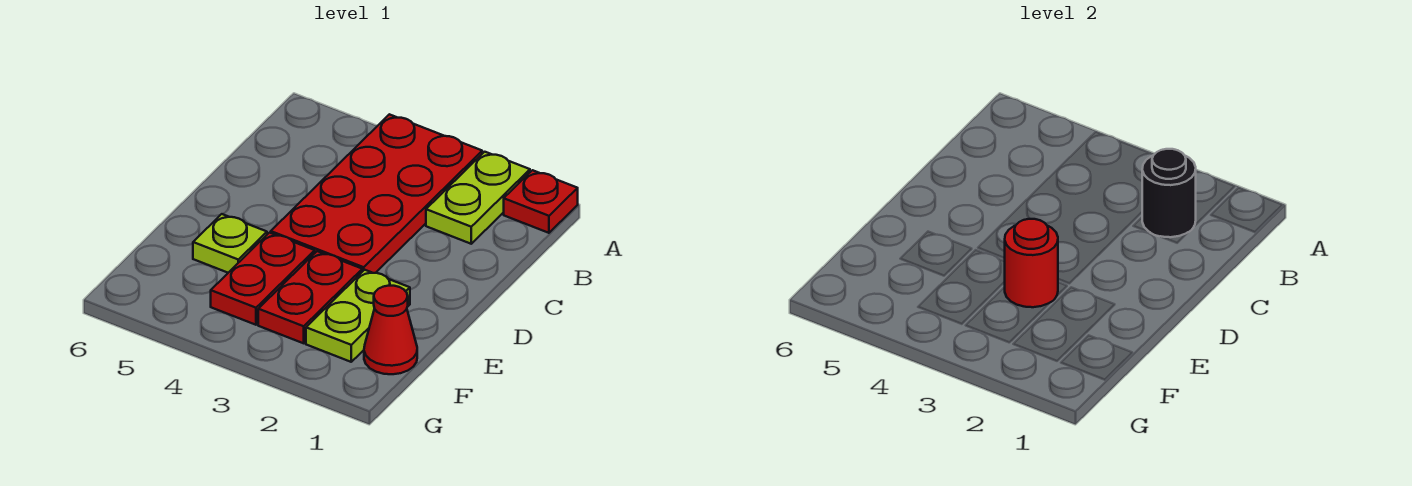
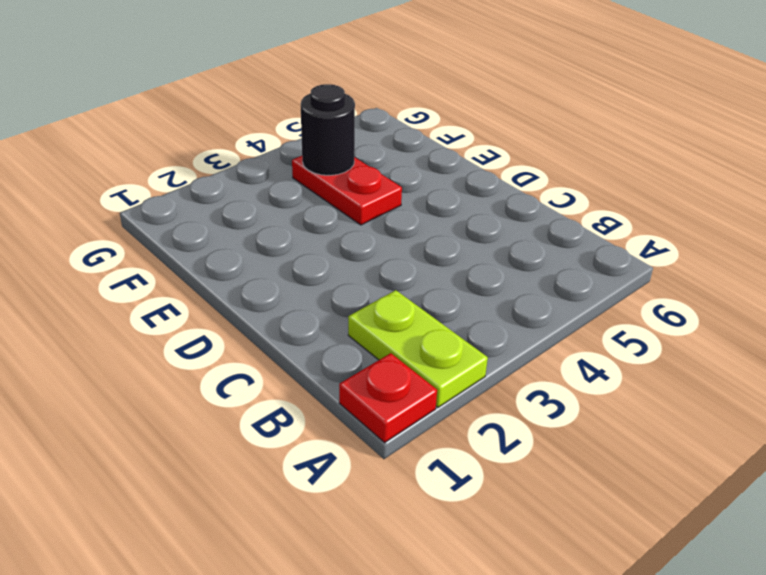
black round brick F4 level 2 -> black round brick B2 level 2
none -> red plate A3:D4 level 1
none -> lime plate E2:F2 level 1

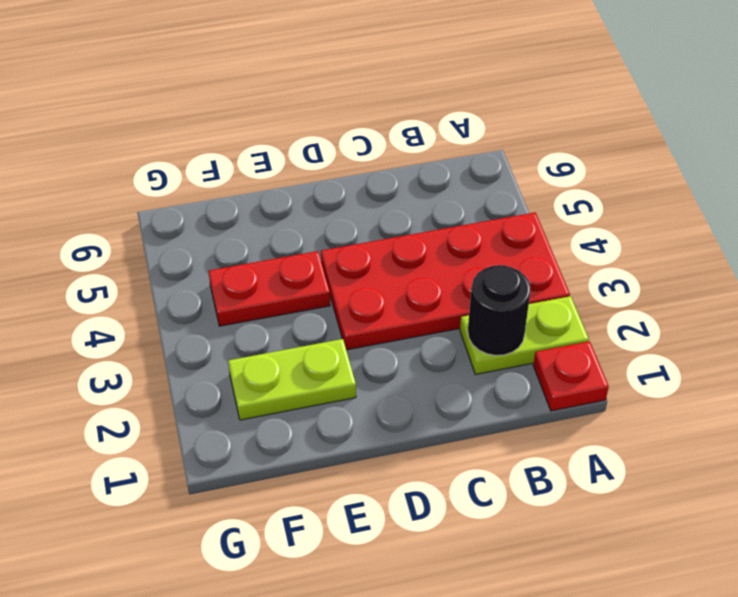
none -> red plate E3:F3 level 1
none -> lime plate E5 level 1

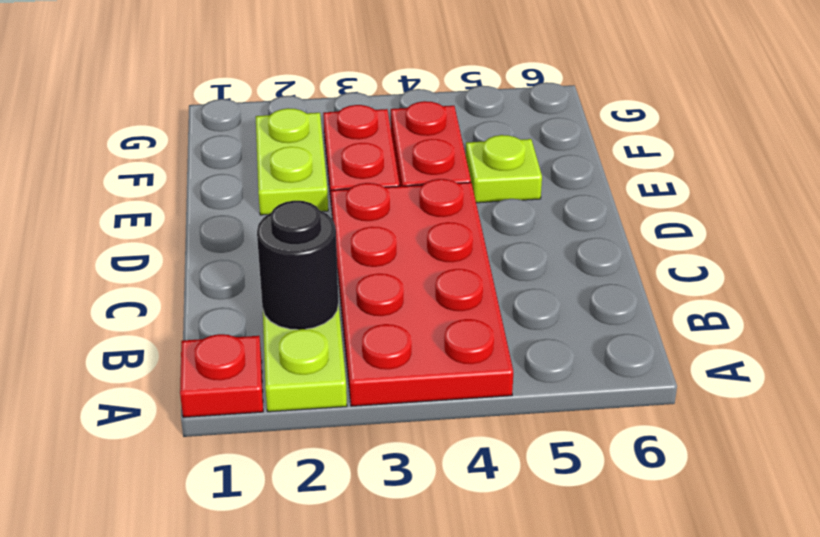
none -> red cone F1 level 1
none -> red round brick E3 level 2

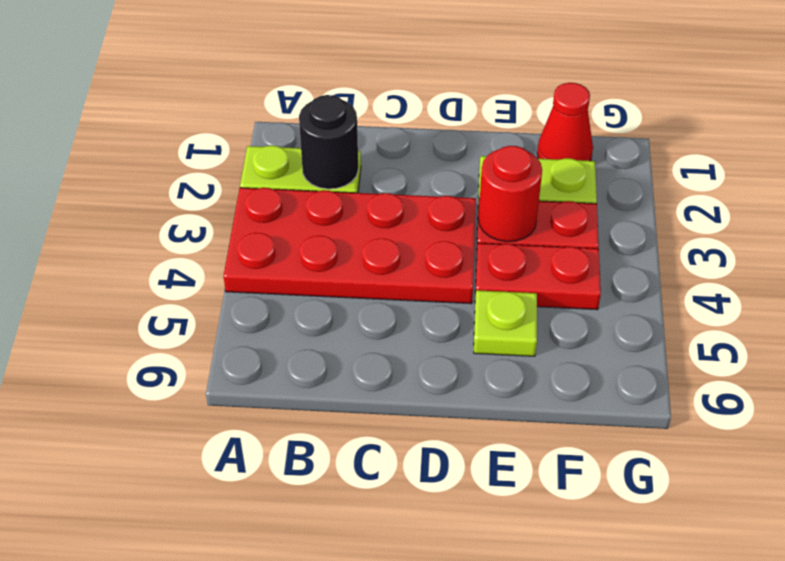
none -> red plate A1 level 1

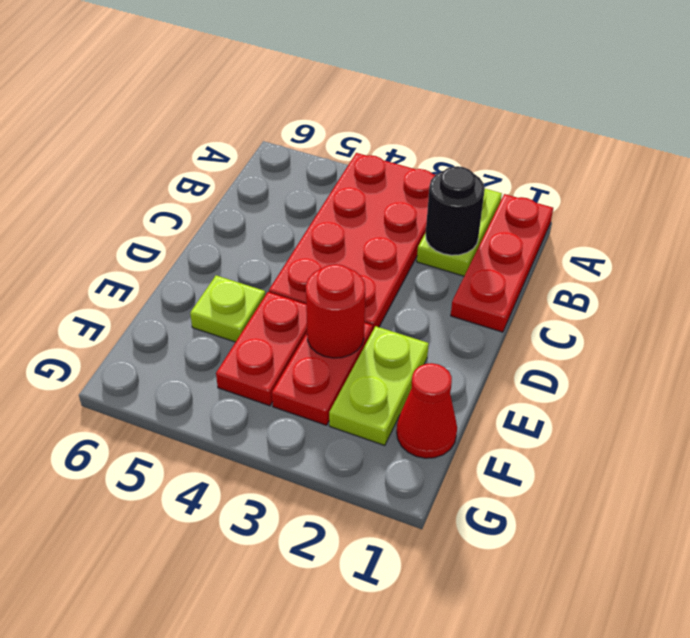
red plate A1:C1 level 1 -> red plate A1 level 1

